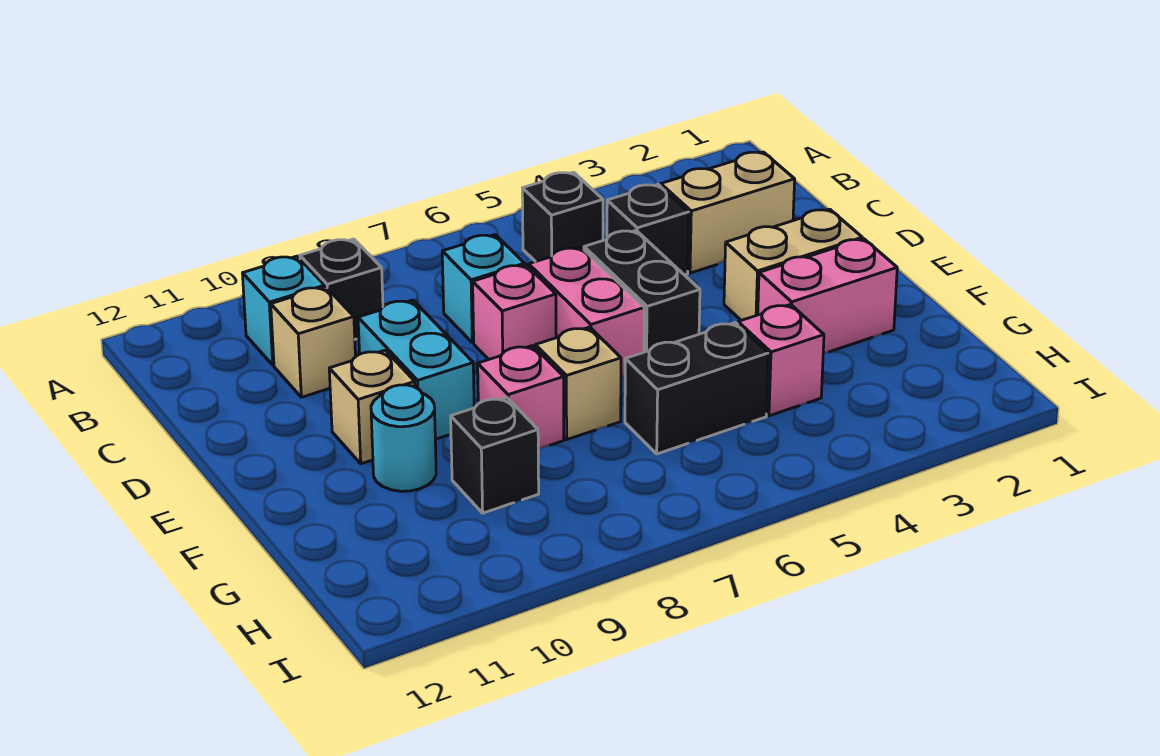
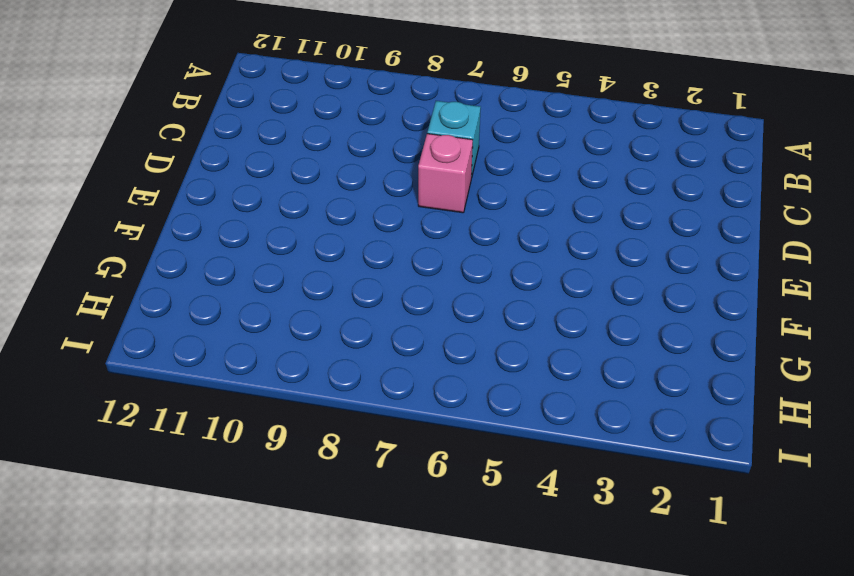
none -> black brick B5 level 1
none -> black brick B9 level 1
none -> cyan brick B10 level 1

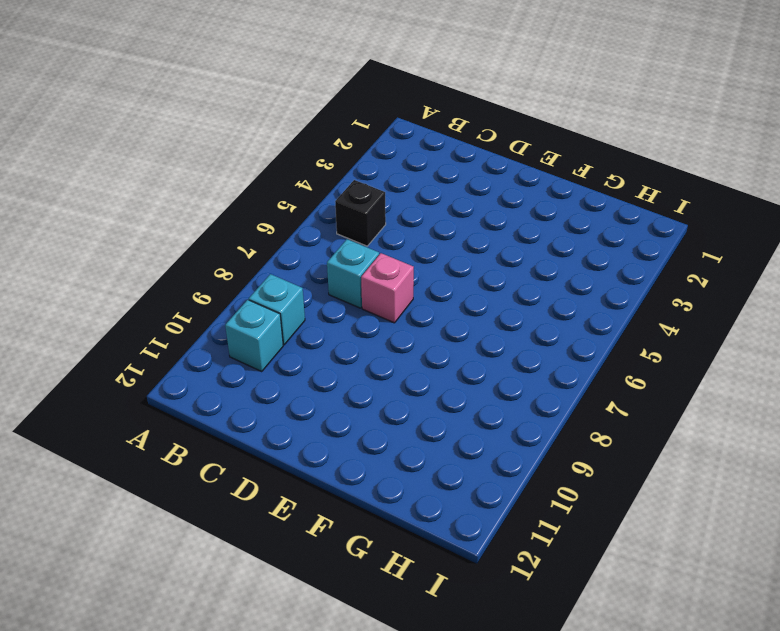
cyan brick B9 level 1 -> black brick B9 level 1
none -> tan brick C2:C3 level 1
none -> black brick C4 level 1
none -> tan brick C10 level 1

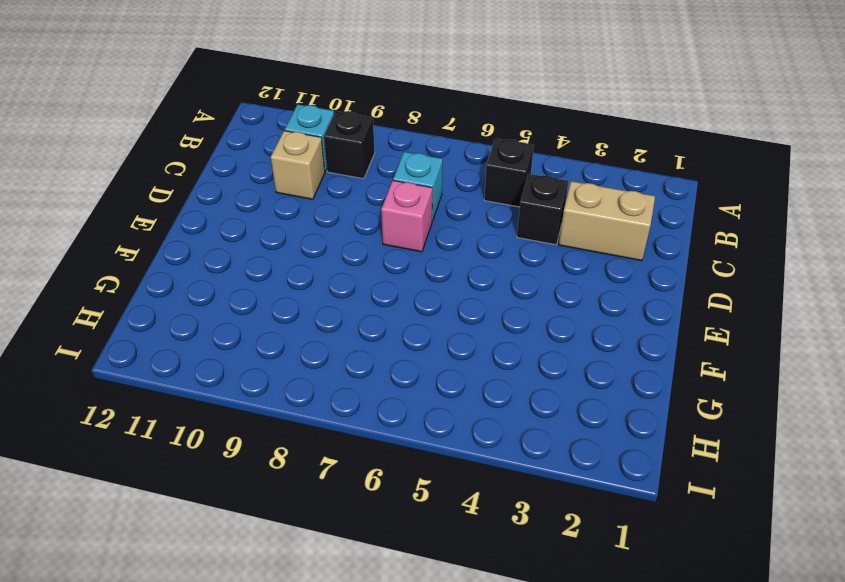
none -> black brick D5:E5 level 1
none -> pink brick D6:E6 level 1
none -> cyan brick D9:E9 level 1

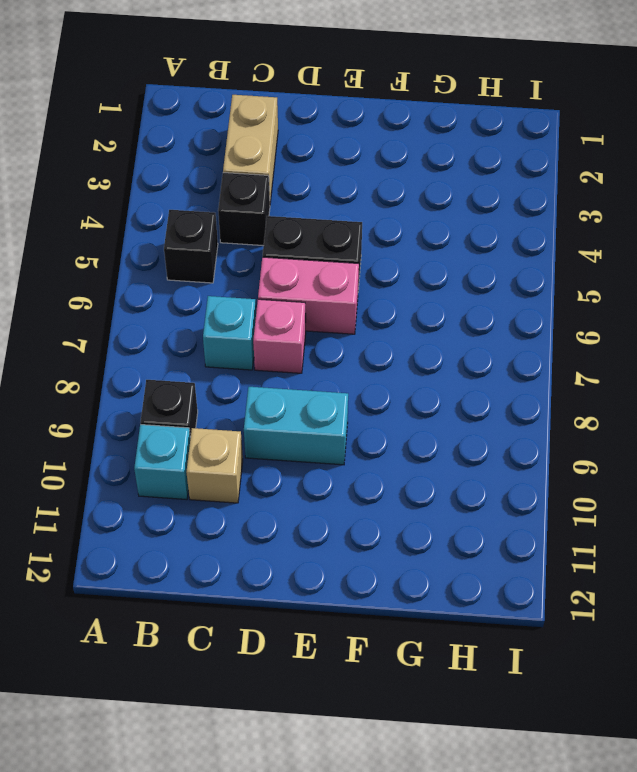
none -> tan brick E2:E3 level 1
none -> tan brick E10 level 1
none -> pink brick F2:F3 level 1

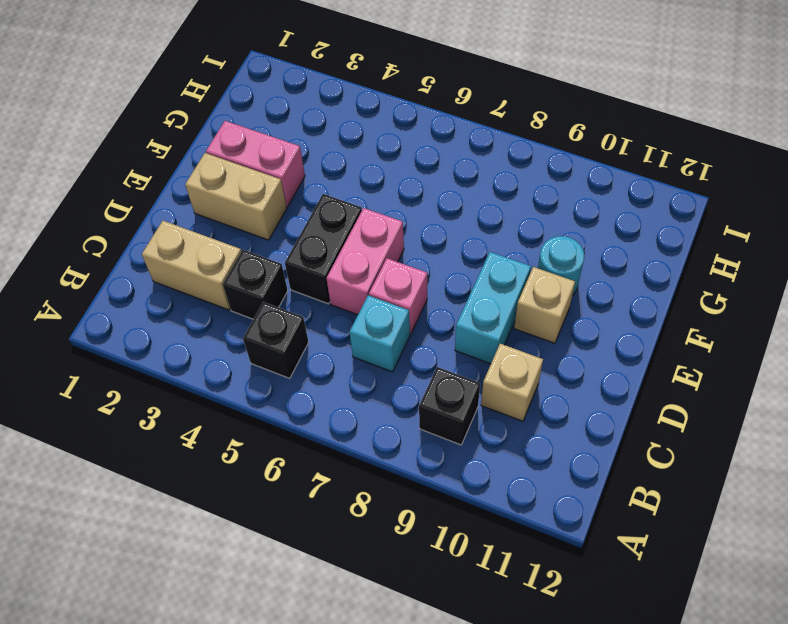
none -> cyan brick B10 level 1
none -> tan brick F7 level 1
none -> pink brick F8 level 1

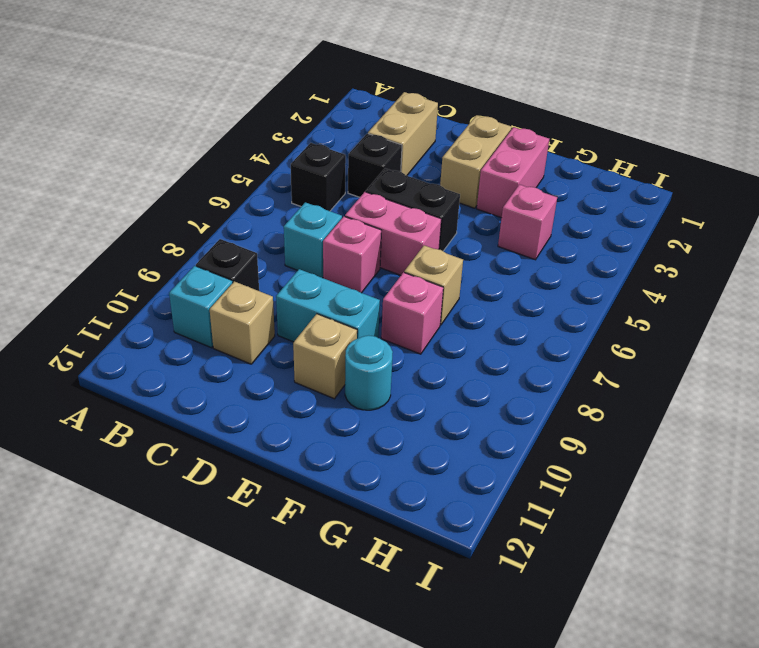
none -> black brick G5:G6 level 1
none -> black brick G9 level 1

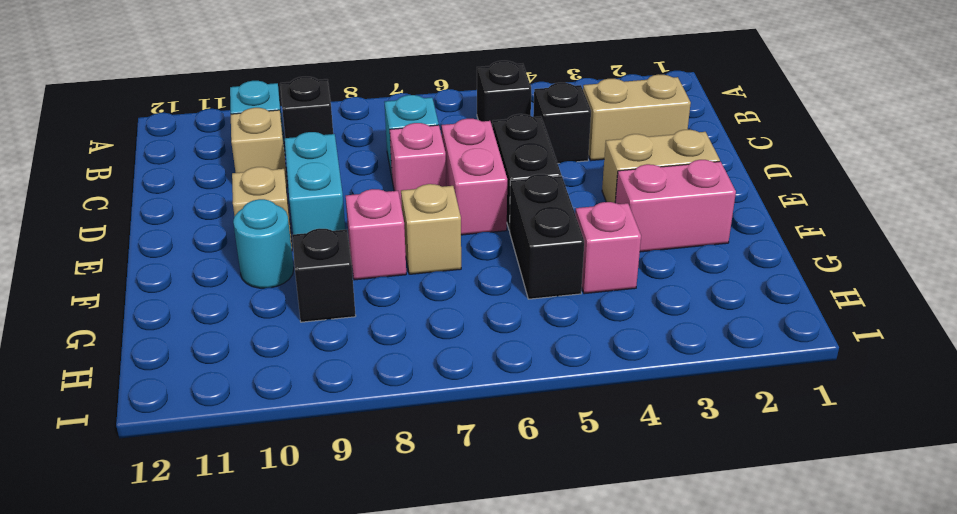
black brick F5:G5 level 1 -> black brick G5:G6 level 1

